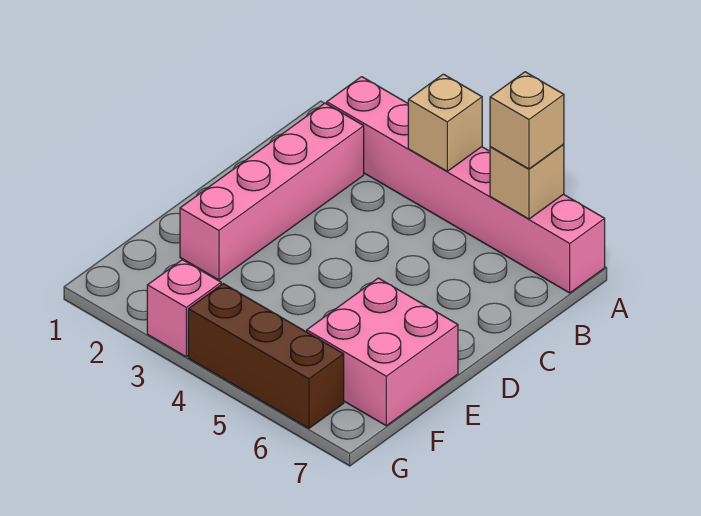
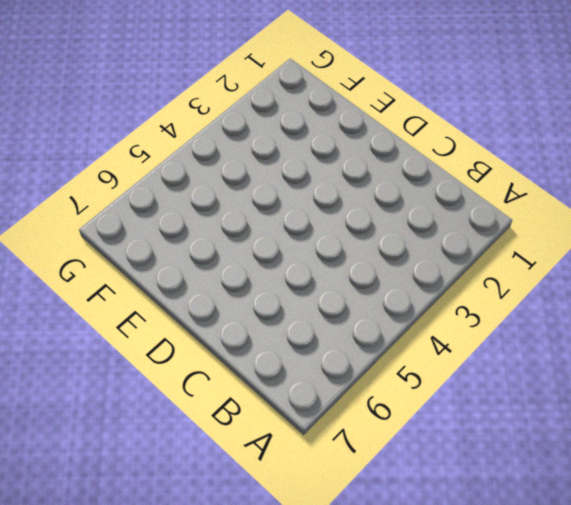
none -> pink brick A2:A7 level 1
none -> pink brick B2:E2 level 1

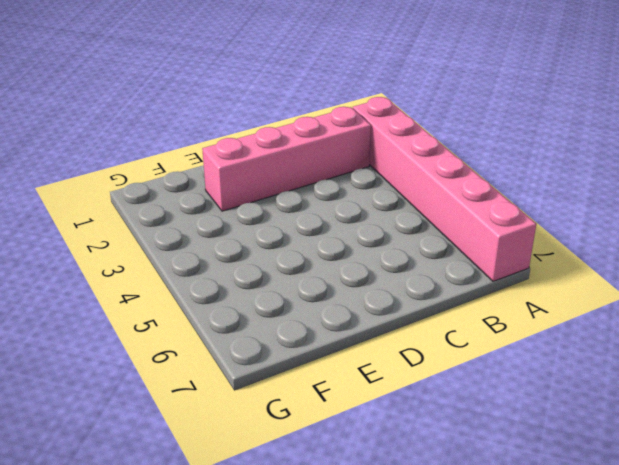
none -> pink brick E6:F7 level 1
none -> pink brick G3 level 1

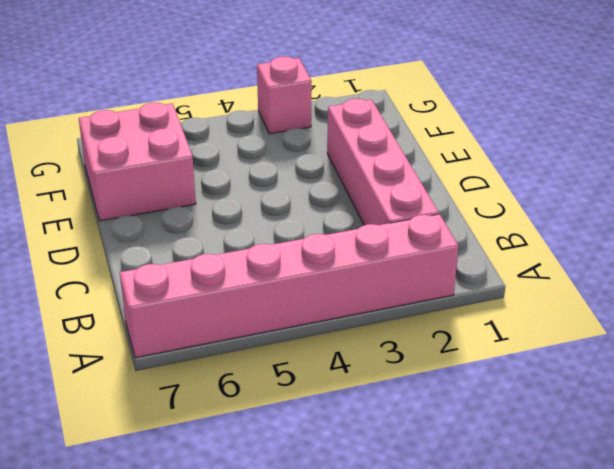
none -> brown brick G4:G6 level 1
none -> tan brick A4 level 2

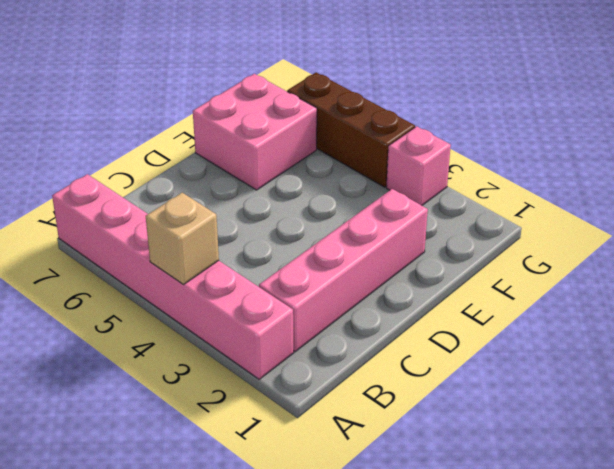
none -> tan brick A6 level 2
none -> tan brick A6 level 3

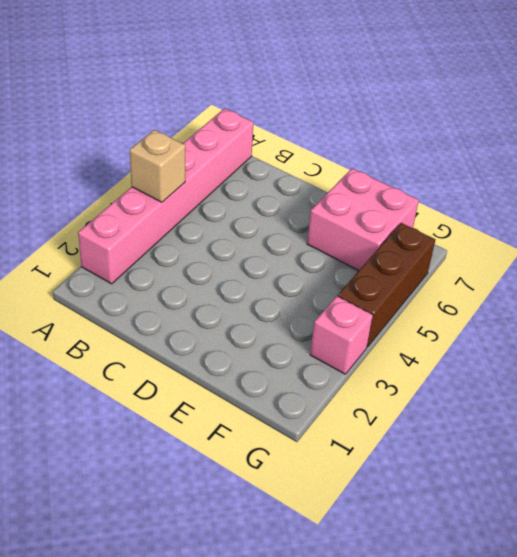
none -> pink brick B2:E2 level 1
none -> tan brick A6 level 2

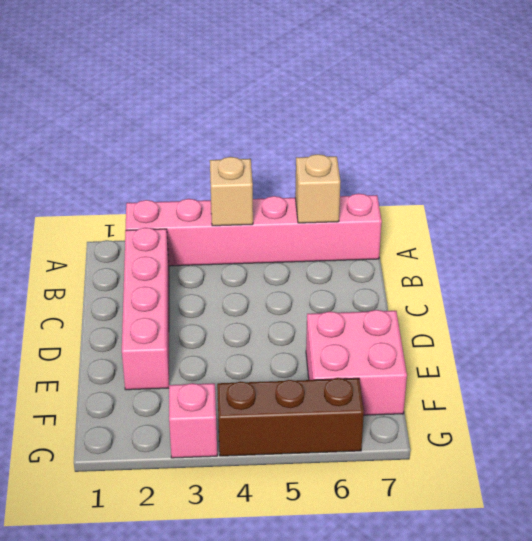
none -> tan brick A6 level 3

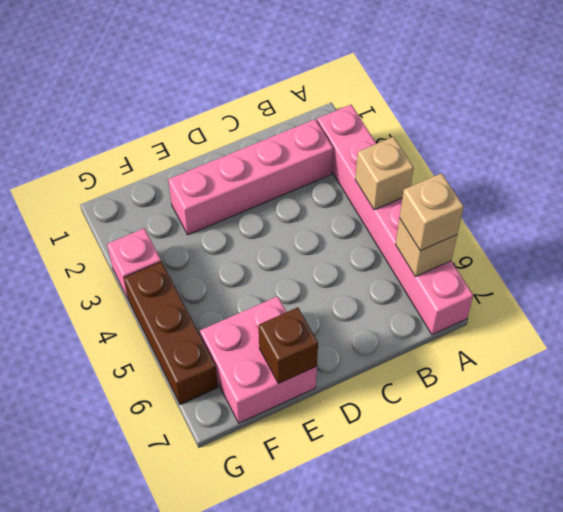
brown brick E7 level 2 -> none

